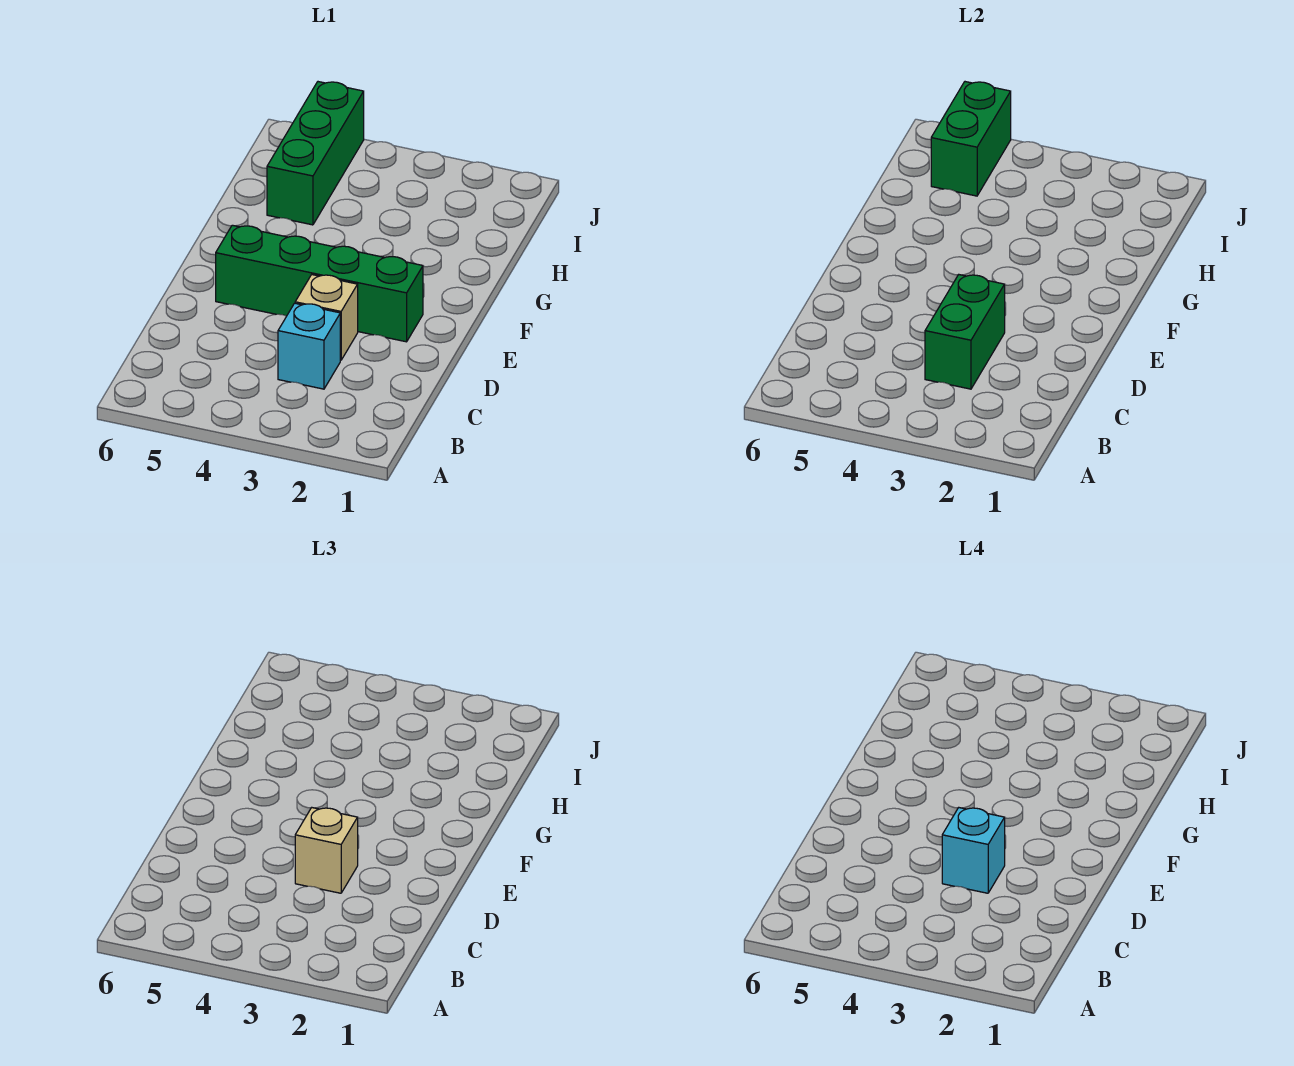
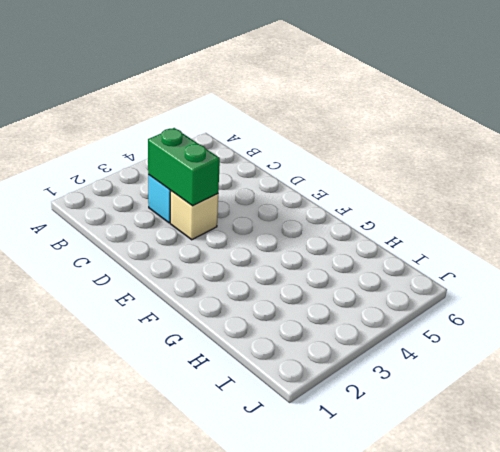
none -> green brick E2:E5 level 1
none -> green brick H5:J5 level 1

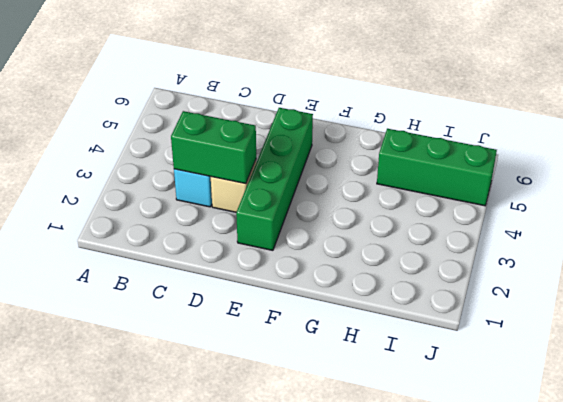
none -> green brick I5:J5 level 2
none -> tan brick D3 level 3

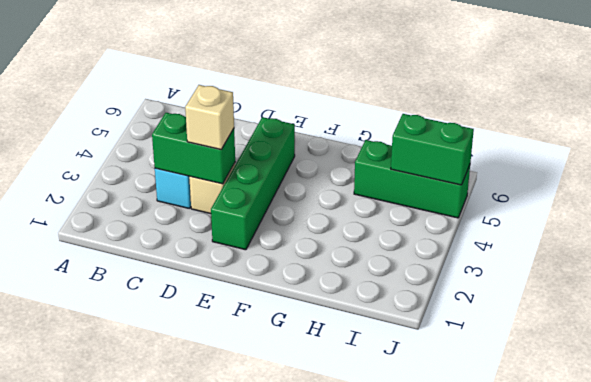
none -> cyan brick D3 level 4

